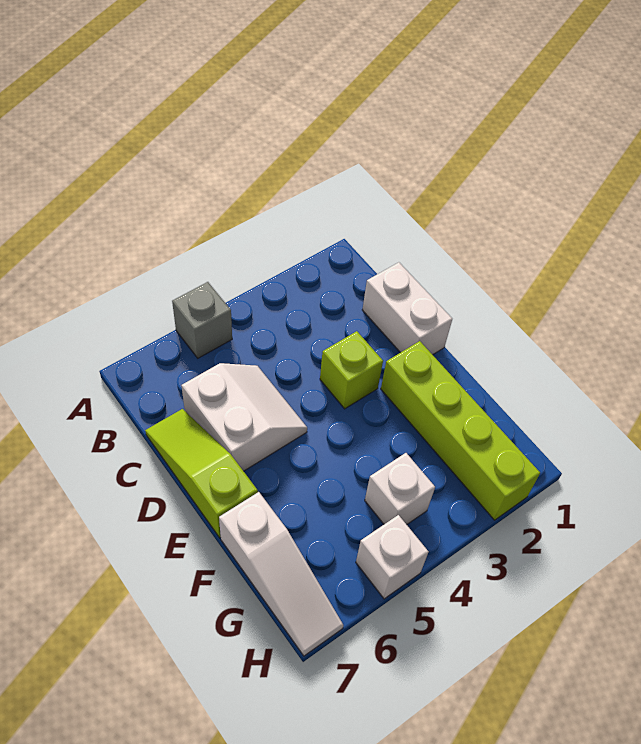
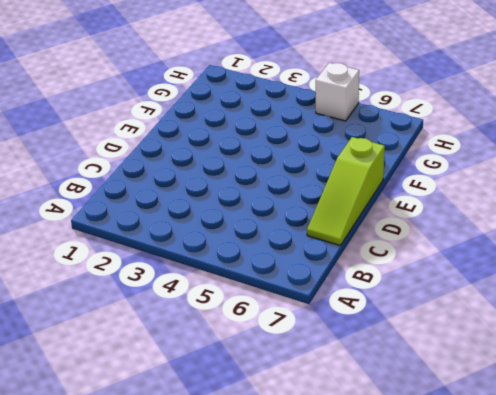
none -> grey brick A5 level 1
none -> white brick C1:D1 level 1

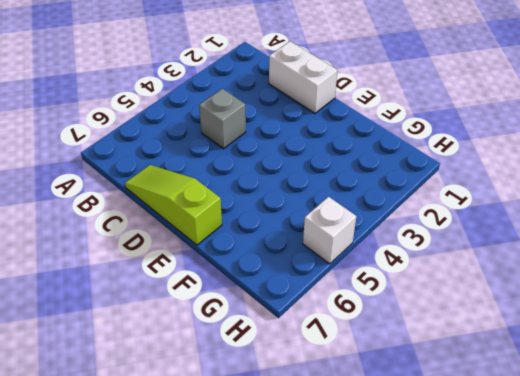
grey brick C4 level 1 -> grey brick A5 level 1
none -> white slope C5:D6 level 1 top 6
none -> lime brick D3 level 1

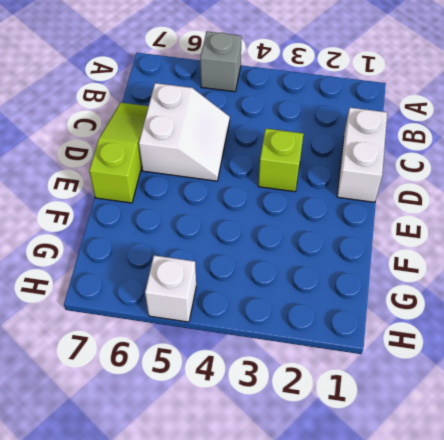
none -> lime brick E2:H2 level 1
none -> white slope F7:H7 level 1 top F

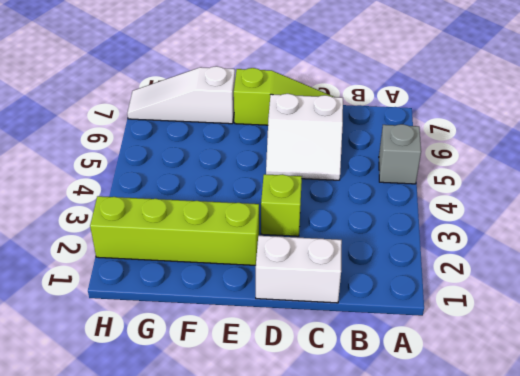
none -> white brick G4 level 1
none -> white brick H5 level 1

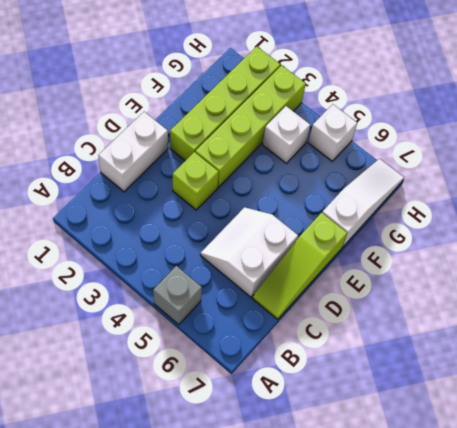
lime brick E3:H3 level 1 -> none

